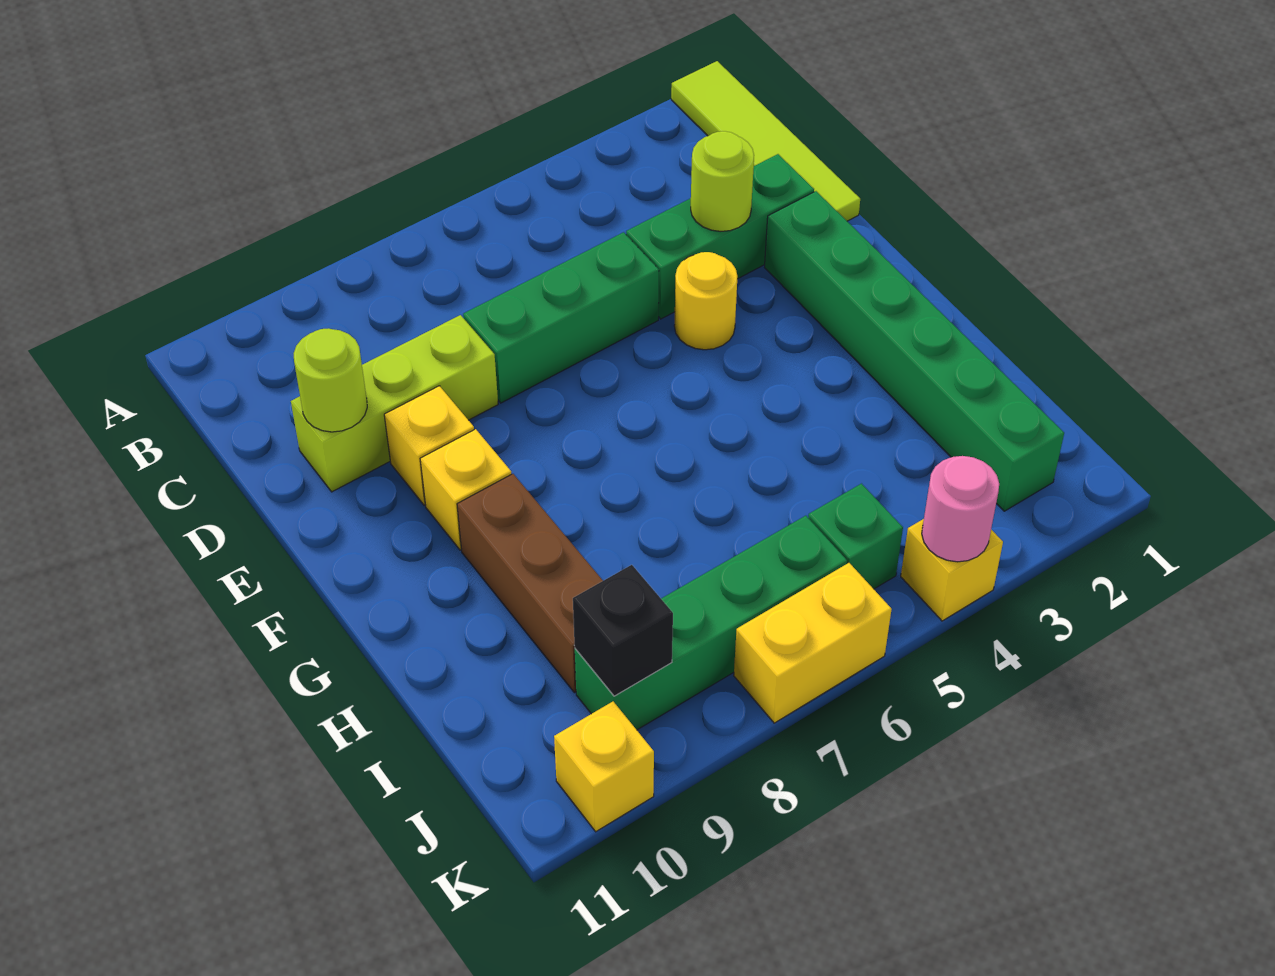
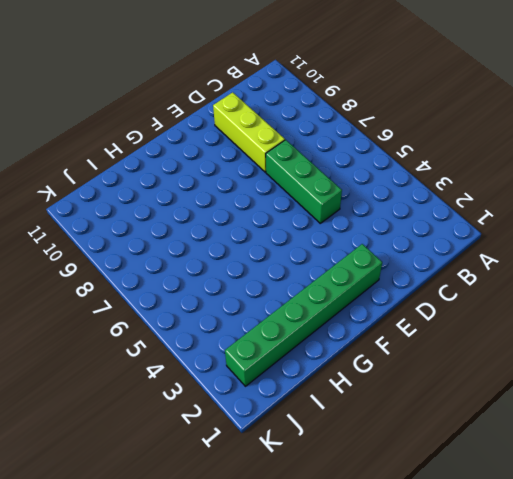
none -> lime tile A1:D1 level 1
none -> green brick D2:D4 level 1
none -> yellow round brick E4 level 1

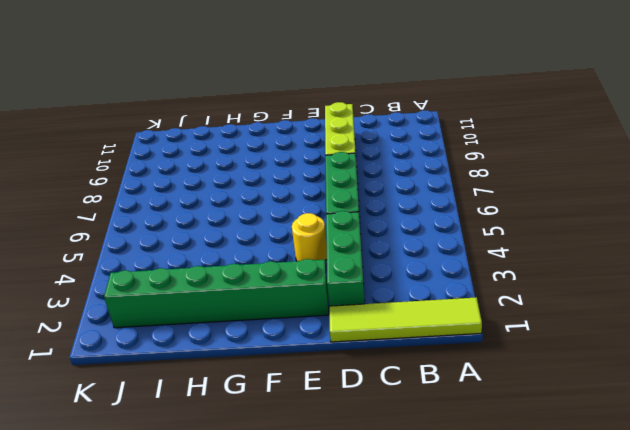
none -> yellow brick E9 level 1
none -> yellow brick F9 level 1
none -> brown brick G9:I9 level 1

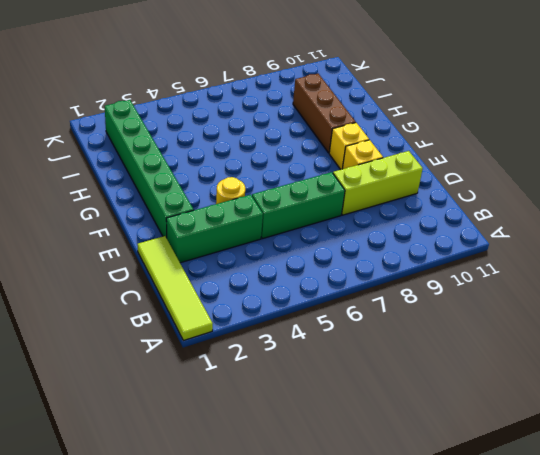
none -> green brick J5 level 1
none -> green brick J6:J9 level 1
none -> yellow brick K4 level 1

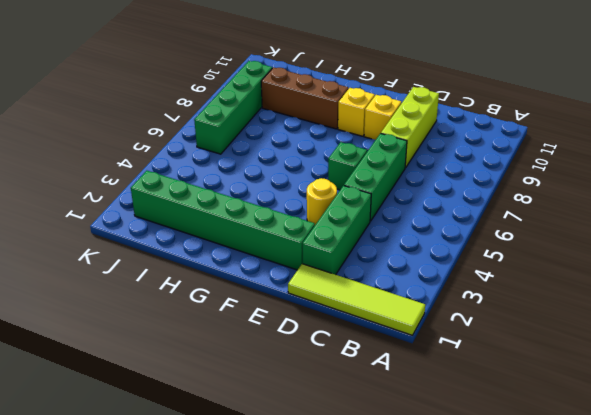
green brick E6 level 1 -> green brick J5 level 1
none -> yellow brick K4 level 1
none -> yellow brick K6:K7 level 1
none -> yellow brick K10 level 1

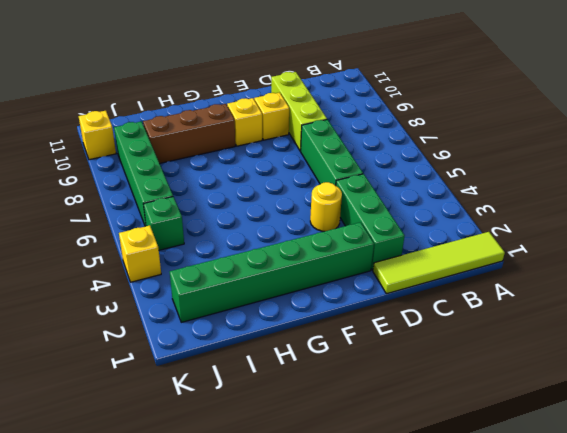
none -> yellow brick K6:K7 level 1
none -> lime round brick D3 level 2
none -> lime round brick D10 level 2

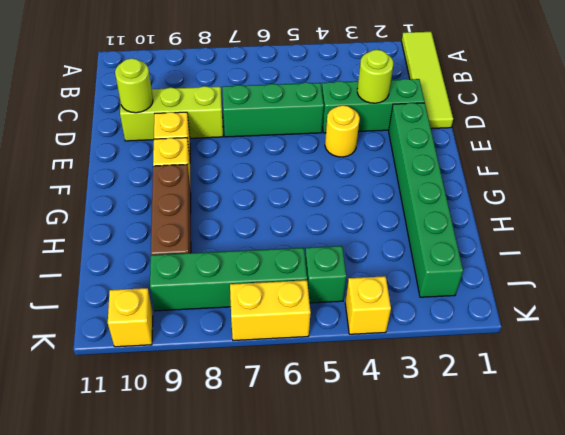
none -> black brick J9 level 2
none -> pink round brick K4 level 2

